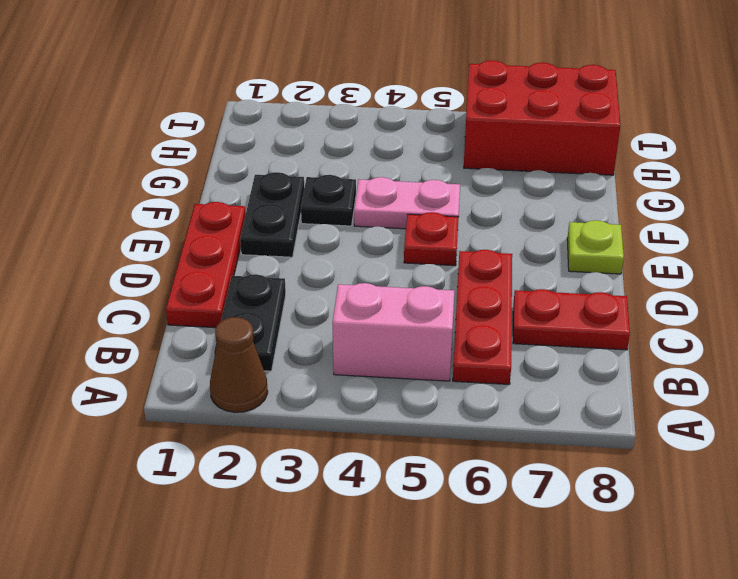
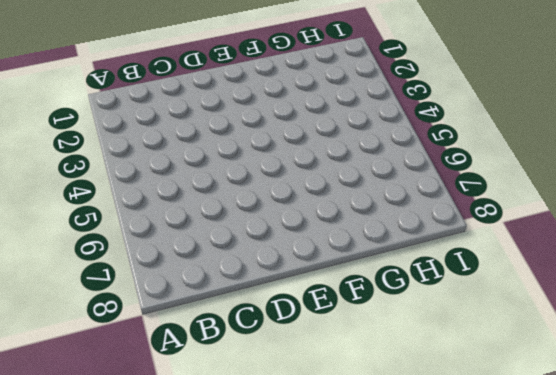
none -> brown cone A2 level 1
none -> black plate B2:C2 level 1
none -> pink brick B4:B5 level 1

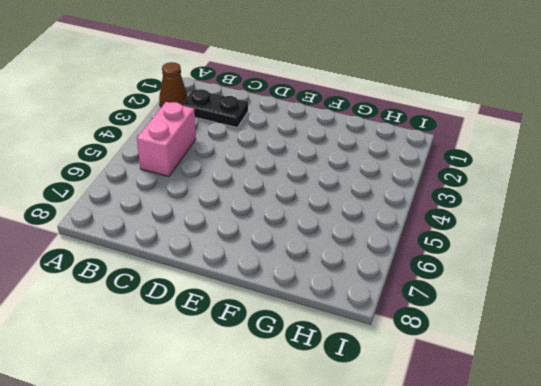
none -> red plate B6:D6 level 1
none -> red plate C1:E1 level 1
none -> red plate C7:C8 level 1

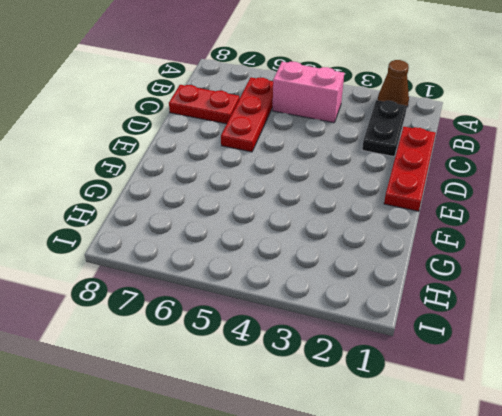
none -> black plate E2:F2 level 1
none -> red plate E5 level 1
none -> lime plate E8 level 1

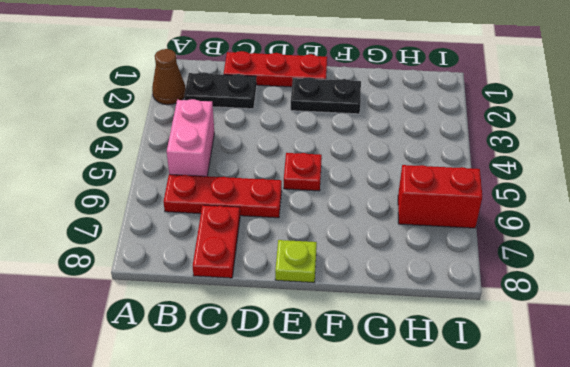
red brick H6:I6 level 1 -> red brick H6:I8 level 1
none -> black plate F3 level 1
none -> pink plate F4:F5 level 1

